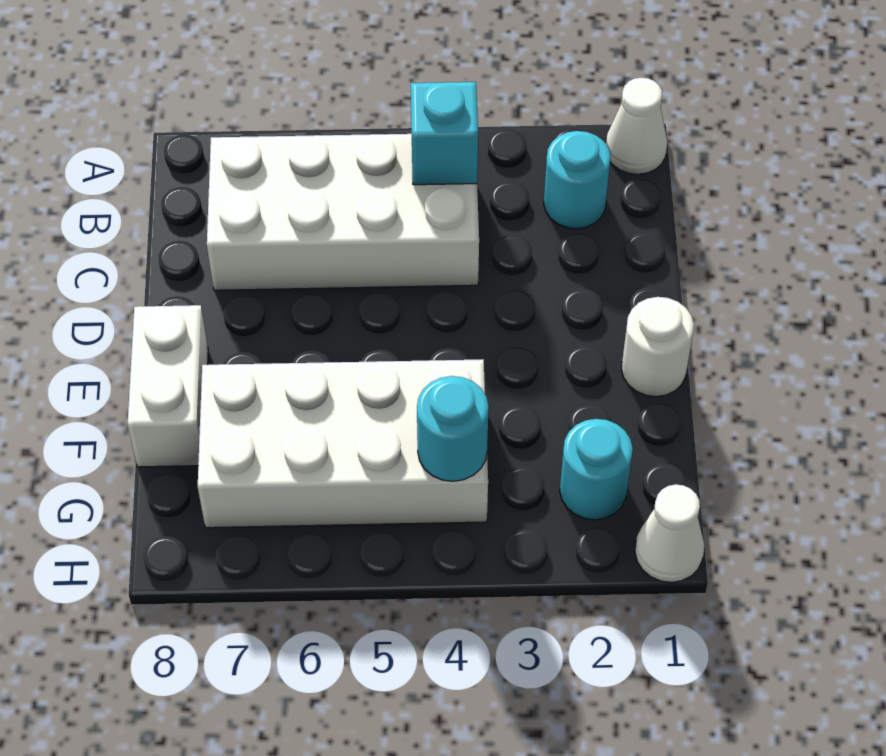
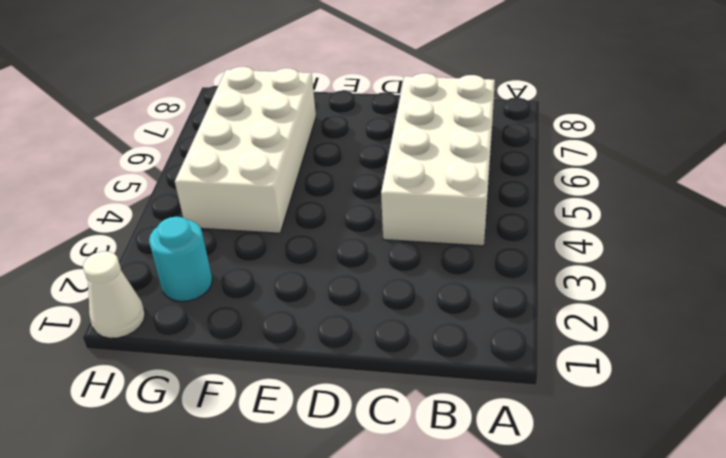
none -> white cone A1 level 1
none -> cyan round brick B2 level 1

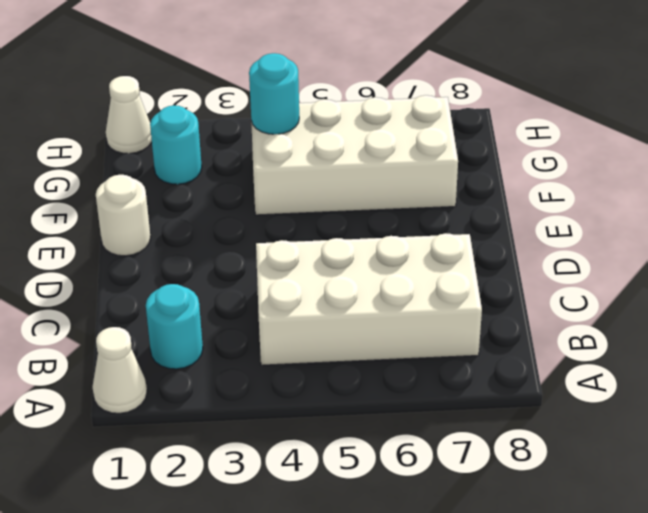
none -> white brick E8:F8 level 1
none -> cyan brick B4 level 2

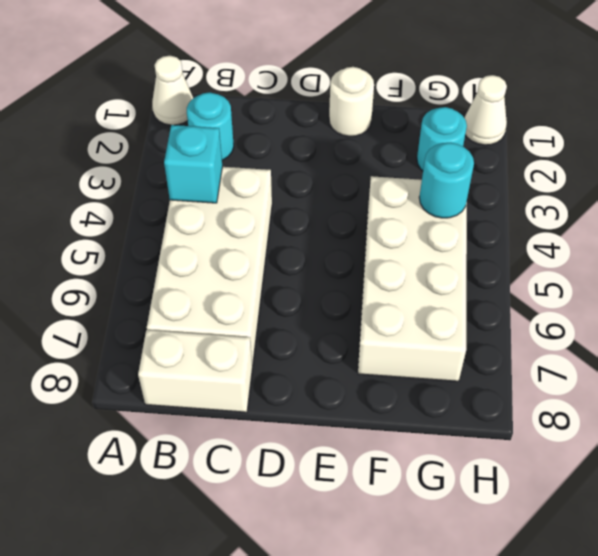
white brick B8:C8 level 1 -> white brick E8:F8 level 1

